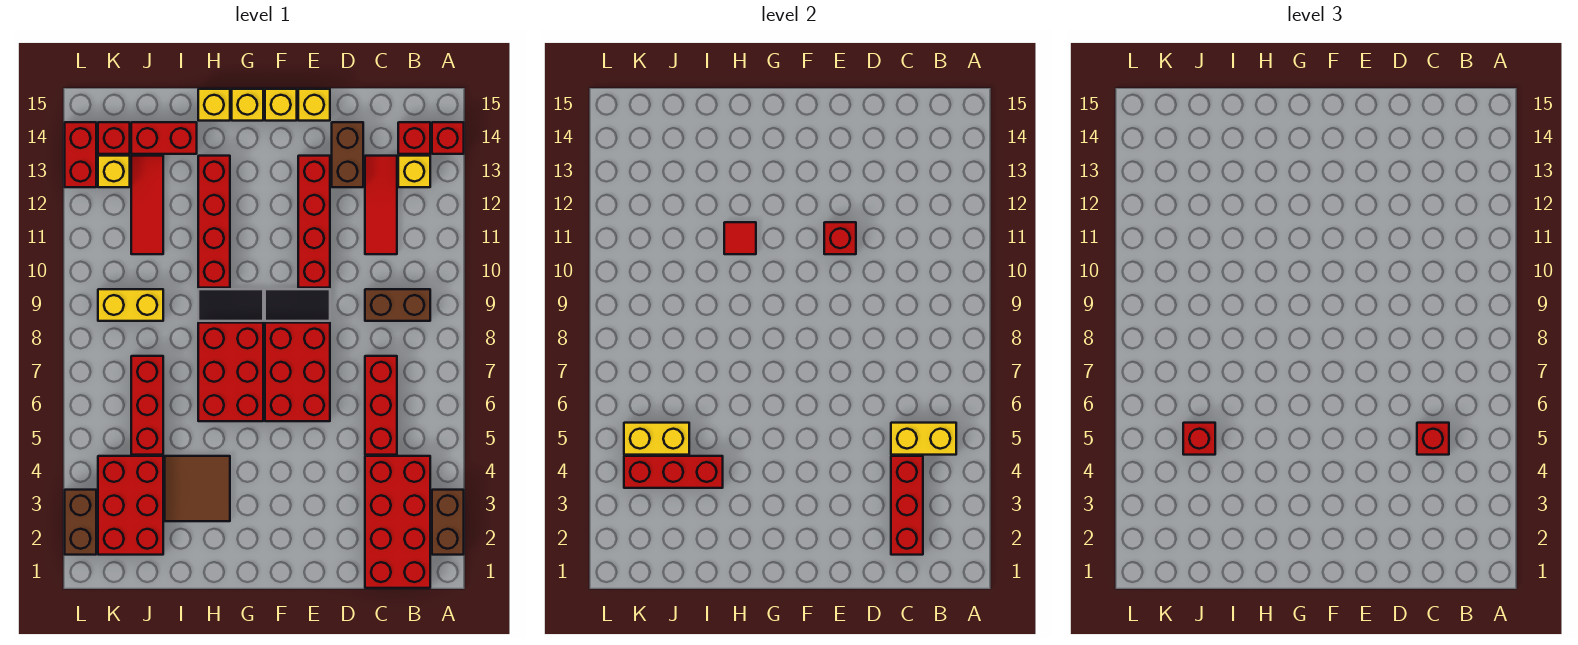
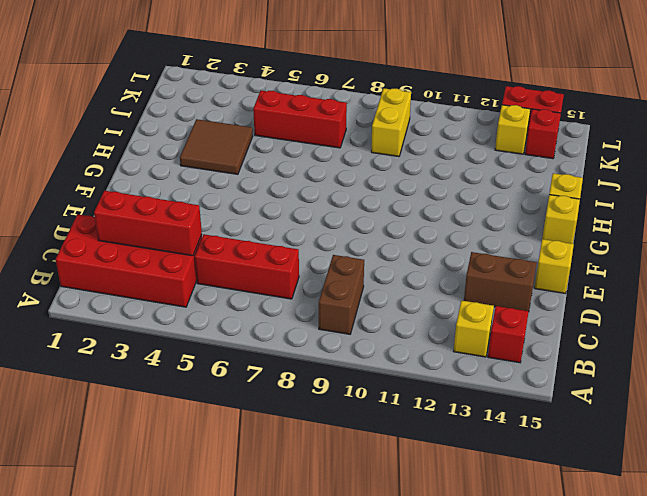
none -> brown brick A2:A3 level 1
none -> red brick A14 level 1
none -> red tile C11:C13 level 1
none -> red brick E6:F8 level 1

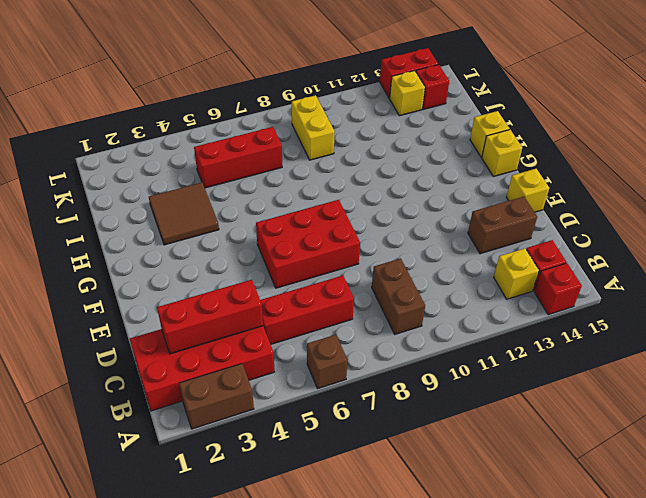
brown brick A6 level 1 -> none
none -> red tile C11:C13 level 1
none -> black tile E9:F9 level 1
none -> red brick E10:E13 level 1
none -> yellow brick F15 level 1

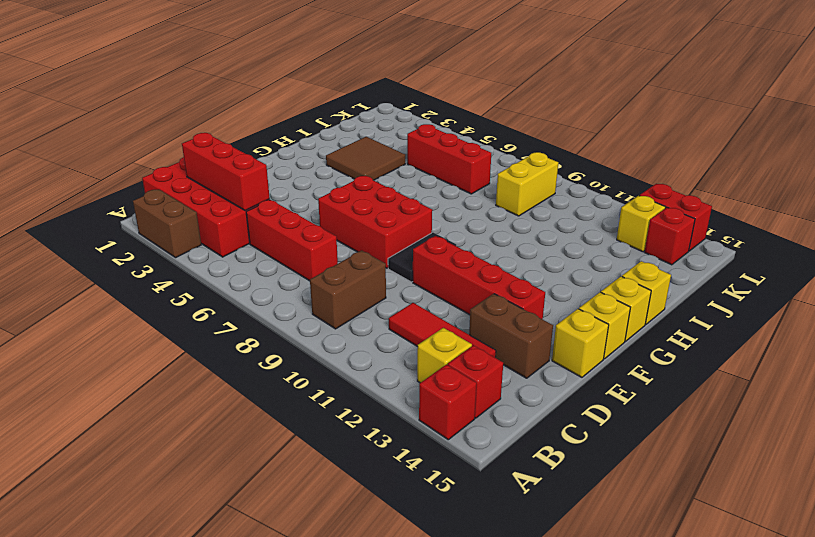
none -> red brick G6:H8 level 1
none -> black tile G9:H9 level 1
none -> red brick H10:H13 level 1
none -> red brick I14:J14 level 1

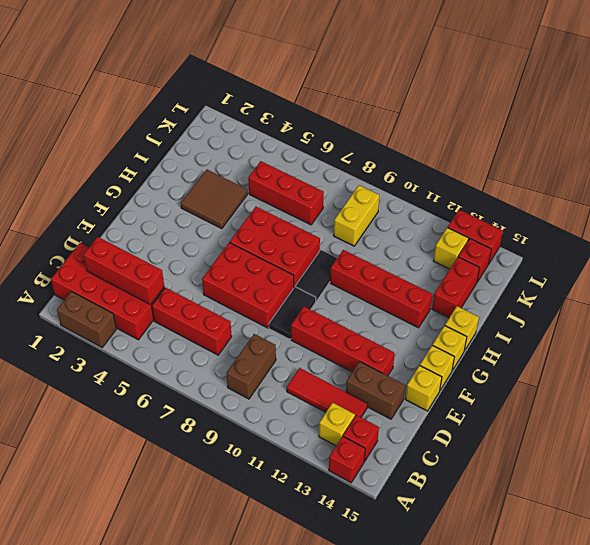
none -> red brick J2:K4 level 1
none -> red tile J11:J13 level 1
none -> brown brick L2:L3 level 1
none -> yellow brick B5:C5 level 2

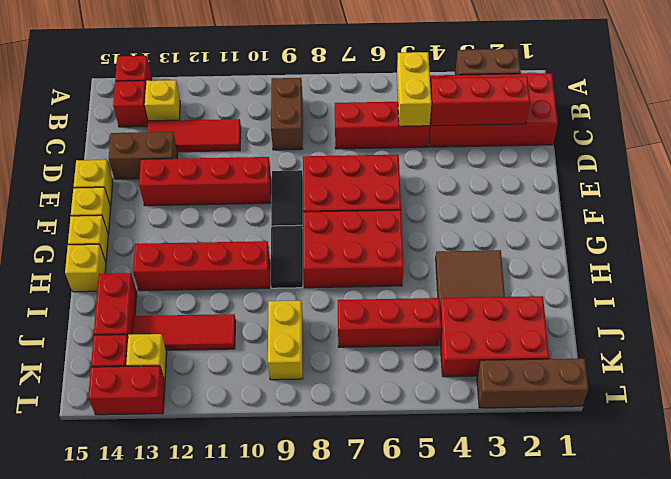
brown brick L1:L3 level 1 -> brown brick L2:L3 level 1
none -> red brick E11 level 2
none -> red tile H11 level 2
none -> red brick I4:K4 level 2
none -> yellow brick J5:K5 level 2

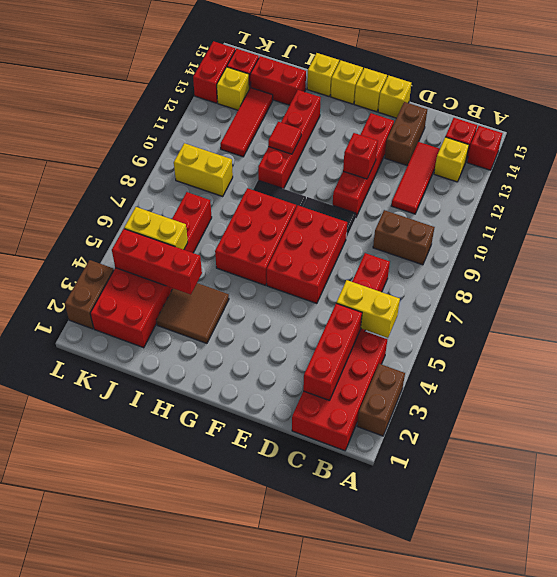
none -> red brick C5 level 3
none -> red brick J5 level 3

